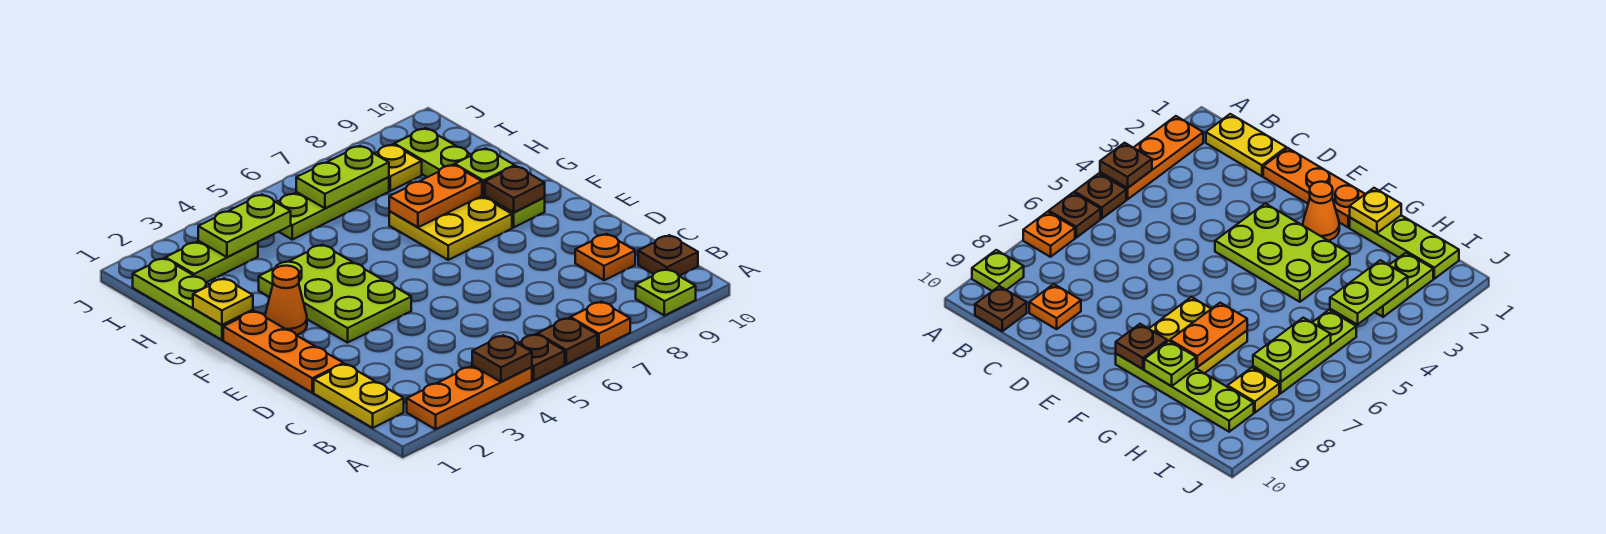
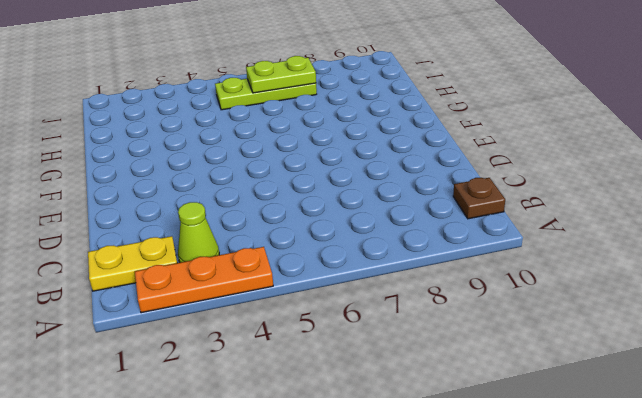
yellow plate B1:B2 level 1 -> yellow plate B1:C1 level 1
lime cone B3 level 1 -> none
none -> brown plate A5 level 1
none -> brown plate A6 level 1
none -> orange plate A7 level 1

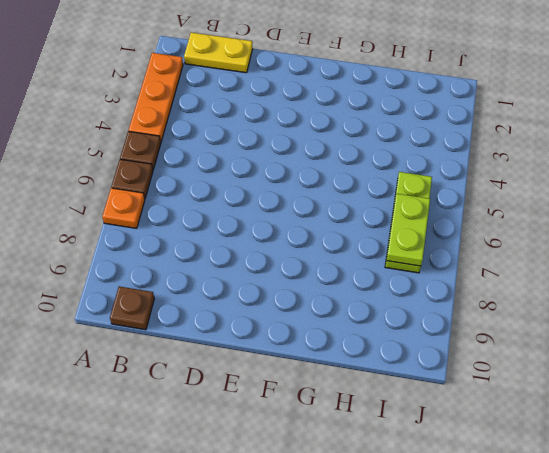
none -> lime plate A9 level 1
none -> orange plate C9 level 1
none -> orange plate D1:F1 level 1

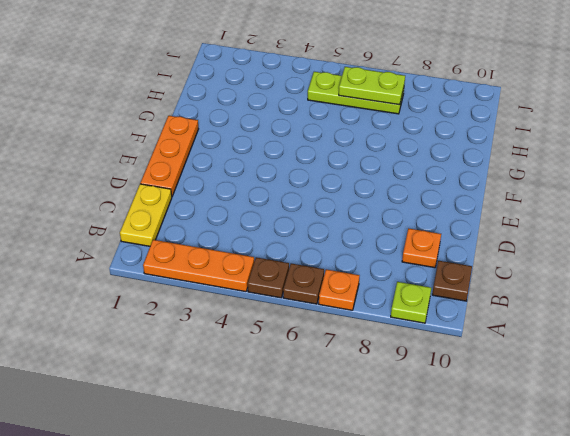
none -> lime plate E3:G4 level 1
none -> orange cone F2 level 1
none -> yellow plate F7:G8 level 1

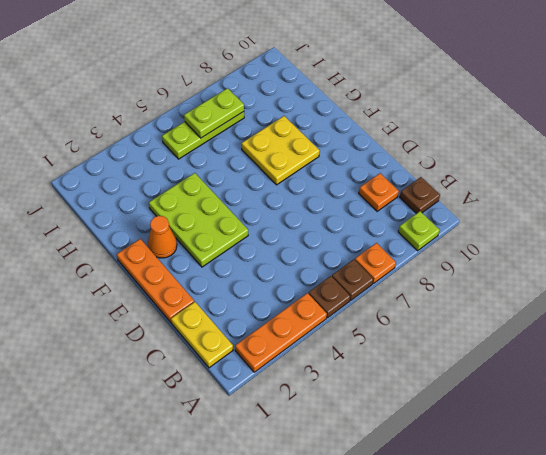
none -> lime plate F9:I9 level 1
none -> lime plate G1:I1 level 1
none -> lime plate I2:I3 level 1

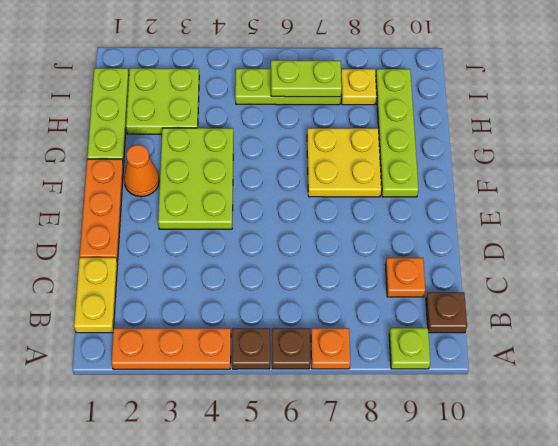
lime plate H2:I3 level 1 -> lime plate I2:I3 level 1
none -> brown plate A4 level 2
none -> brown plate F9 level 2
none -> yellow plate G1 level 2

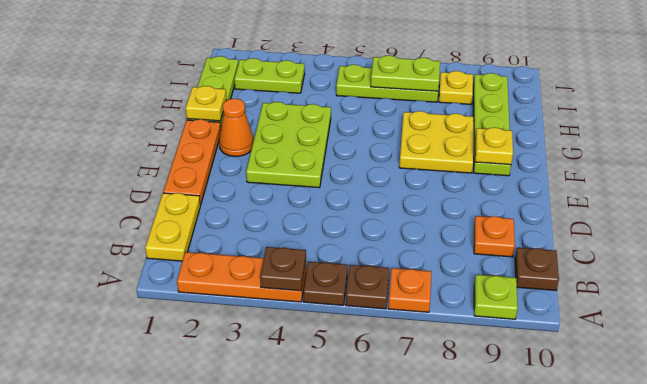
yellow plate F9 level 2 -> brown plate F9 level 2
none -> orange plate G7:G8 level 2
none -> lime plate G9 level 2
none -> lime plate I3:I4 level 2

